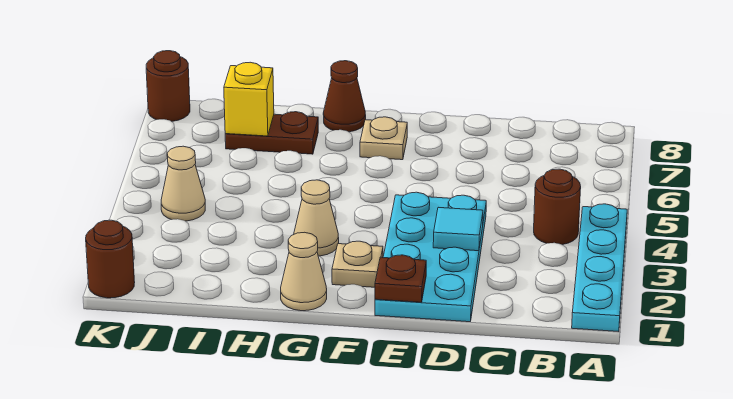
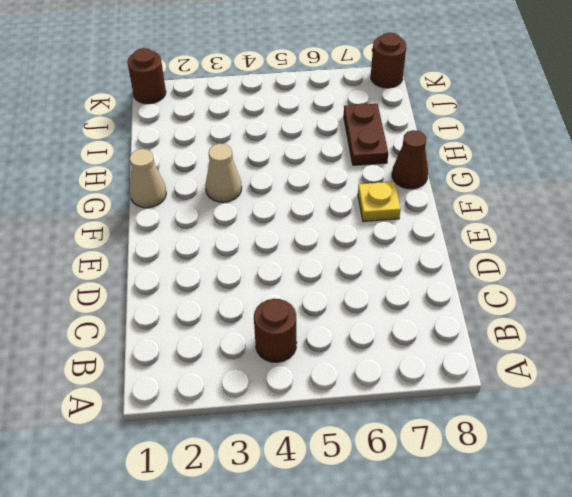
yellow plate F7 level 1 -> tan plate F7 level 1
none -> cyan plate A1:A4 level 1
none -> cyan plate D1:E4 level 1
none -> tan plate F2 level 1

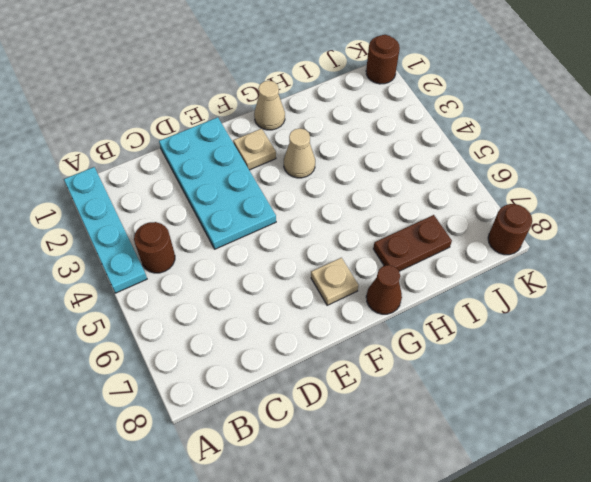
none -> tan cone J4 level 1
none -> cyan tile D3 level 2
none -> brown plate E1 level 2

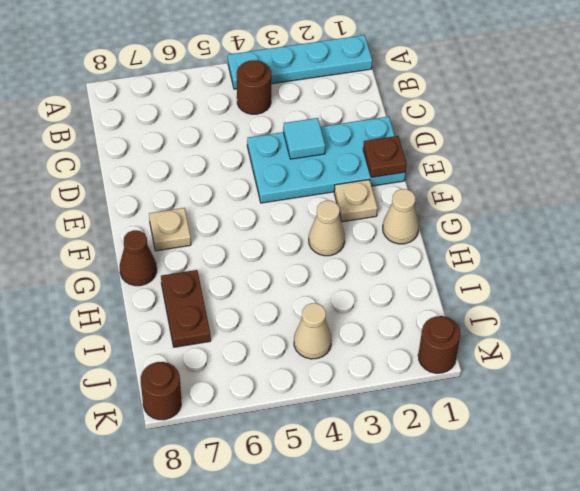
none -> yellow brick I7 level 2

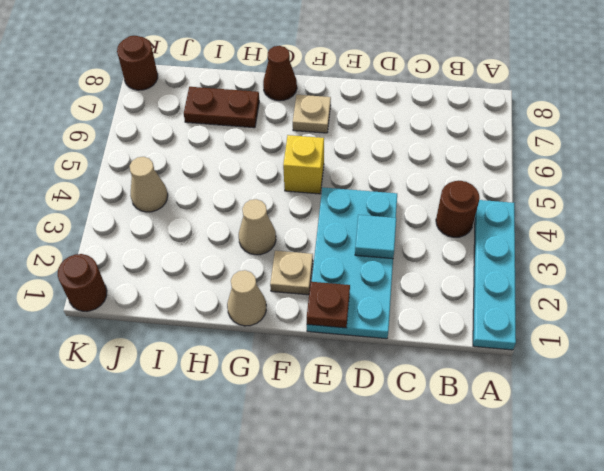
yellow brick F5 level 1 -> yellow brick I7 level 2

